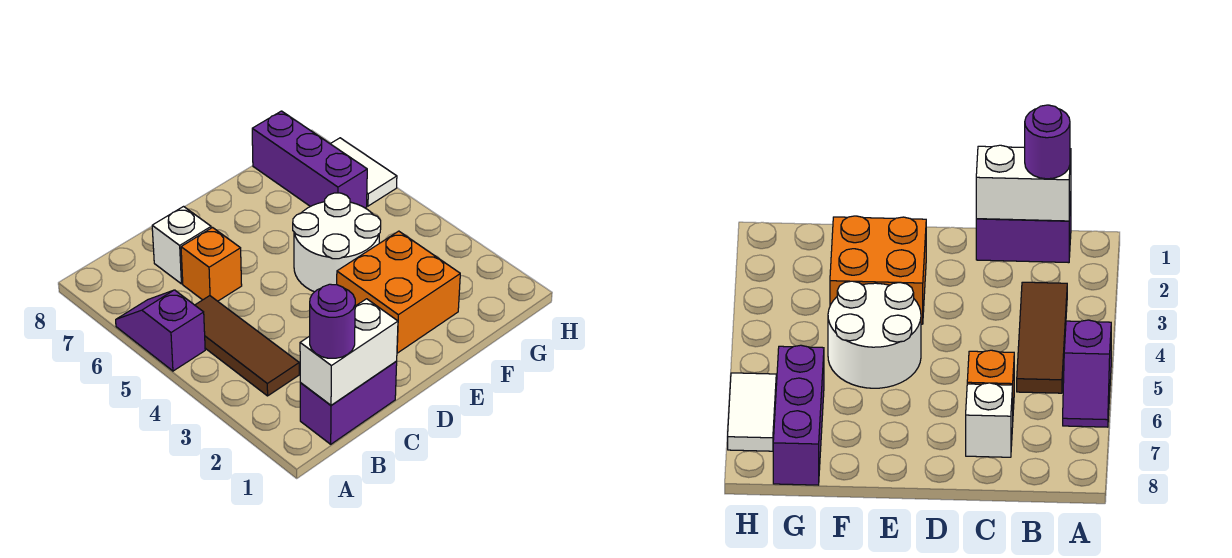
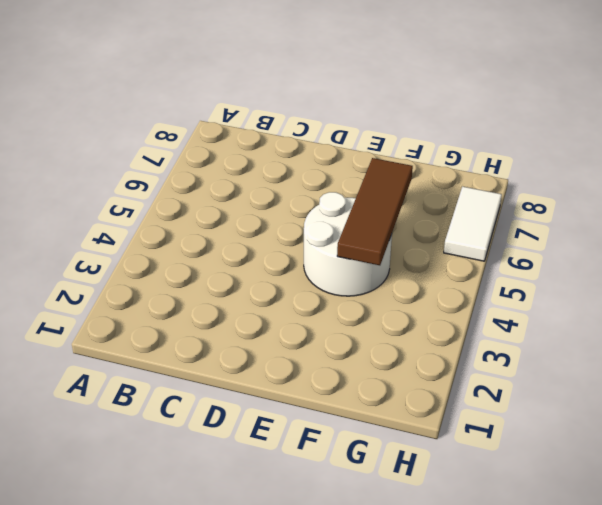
brown tile F4:F6 level 2 -> brown tile B3:B5 level 1
none -> purple slope A5:A6 level 1 top 5
none -> purple brick B1:C1 level 1

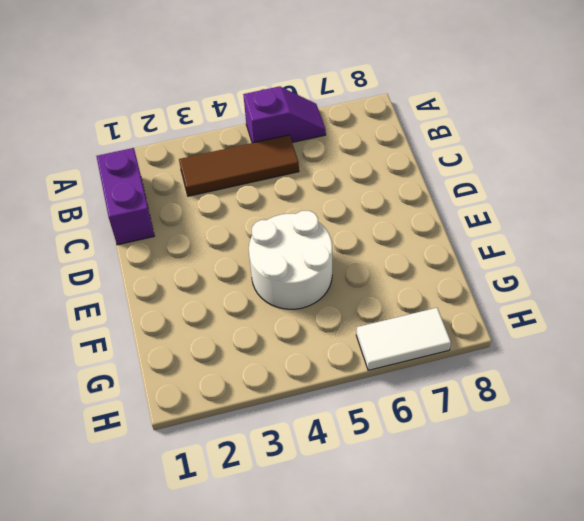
none -> orange brick C6 level 1
none -> white brick C7 level 1

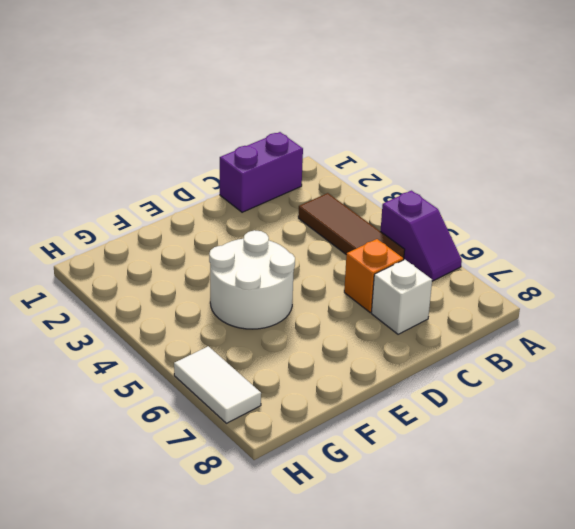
none -> orange brick E2:F3 level 1
none -> purple brick G6:G8 level 1

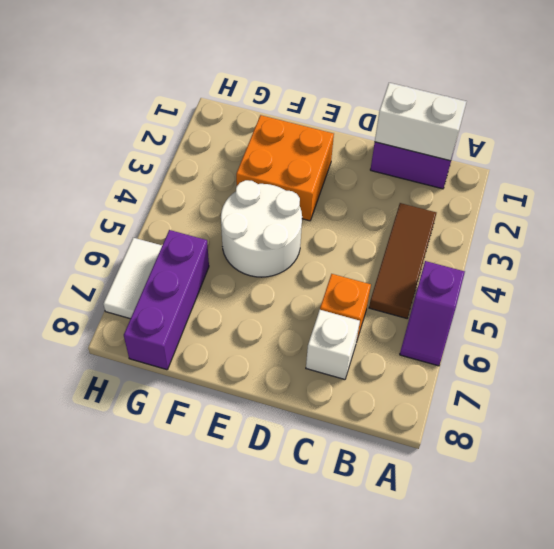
none -> purple round brick B1 level 3

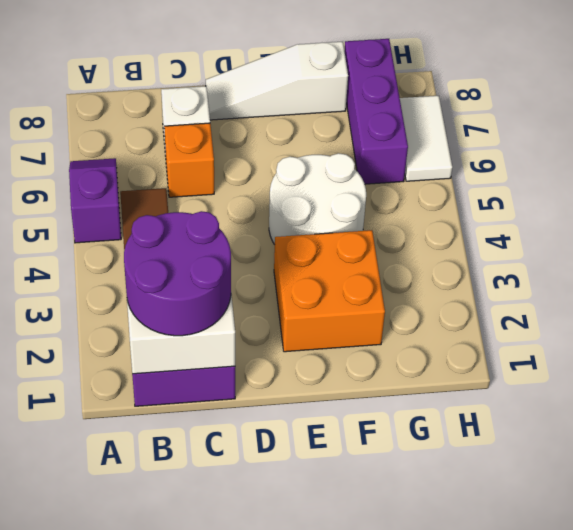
purple round brick B1:C2 level 3 -> purple round brick B1 level 3
white slope D8:F8 level 1 top F -> none

